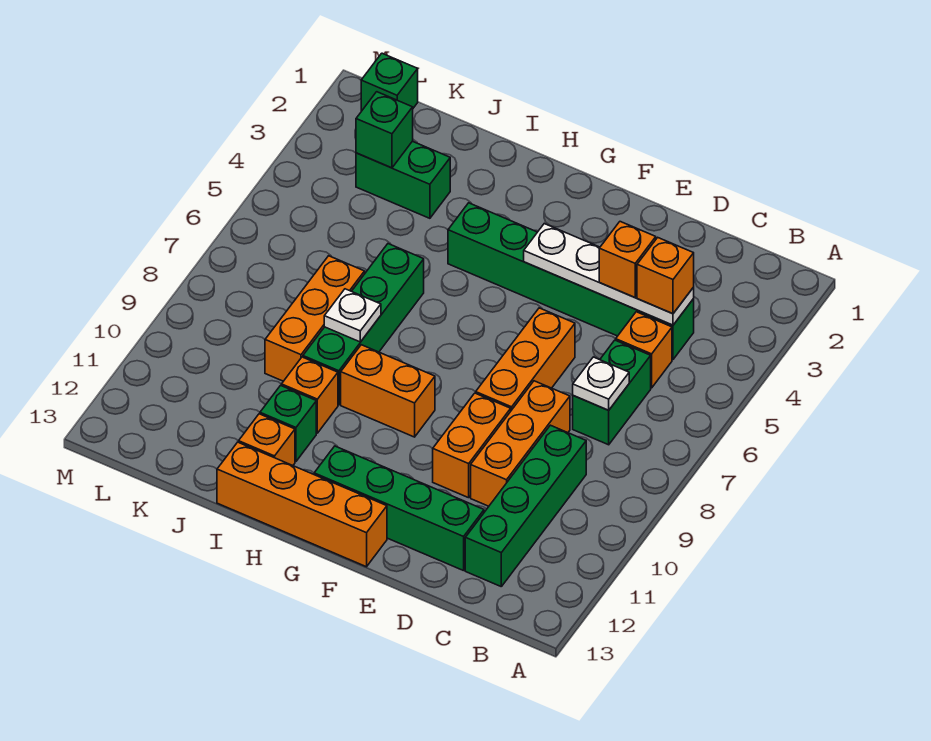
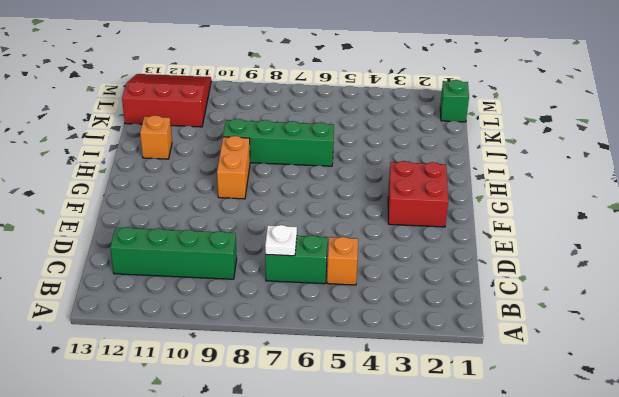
red brick F2:G3 level 1 -> none
red slope K11:M13 level 1 top K -> none
none -> green brick C4:H4 level 1
none -> orange brick D8:D10 level 1
none -> green brick D12:G12 level 1

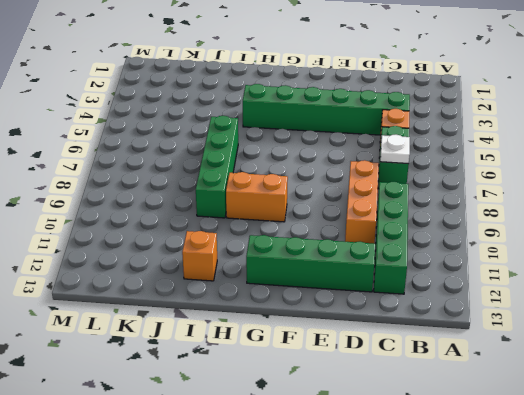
none -> orange brick E6:E8 level 1
none -> orange brick E9:E10 level 1
none -> orange brick F13:I13 level 1

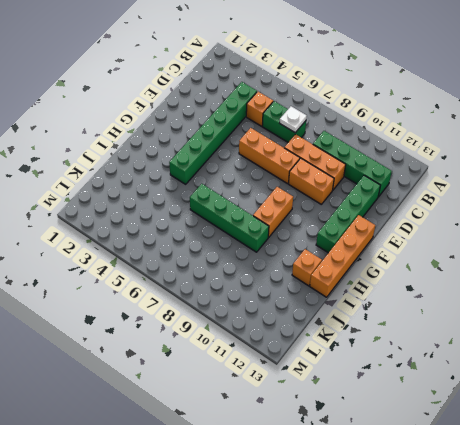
none -> orange brick I10 level 1
none -> green brick I11 level 1
none -> green brick J3:K3 level 1

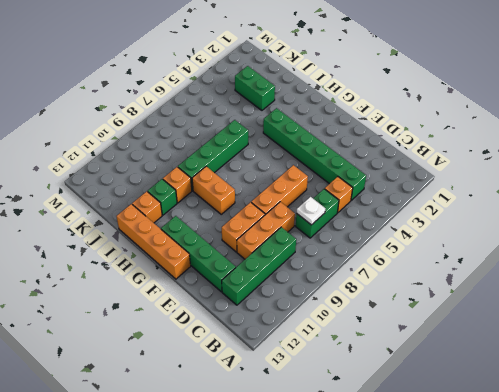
none -> orange brick J7:J9 level 1
none -> green brick L1 level 1
none -> white plate C4:F4 level 2

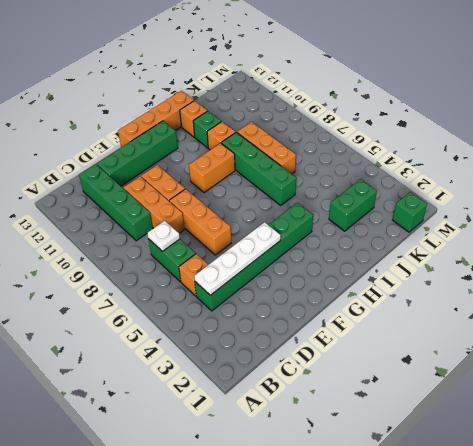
none -> white plate I8 level 2
none -> green brick K3 level 2
none -> orange brick C4 level 3

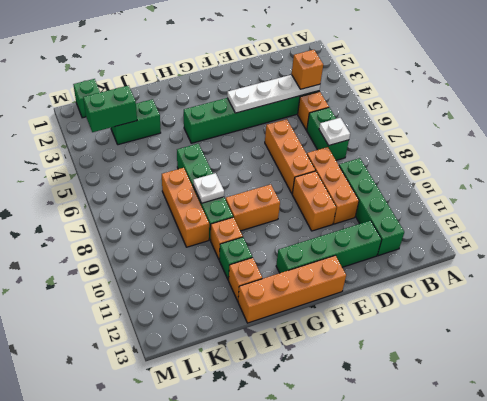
green brick K3:L3 level 2 -> green brick K3 level 2
none -> orange brick D4 level 3

